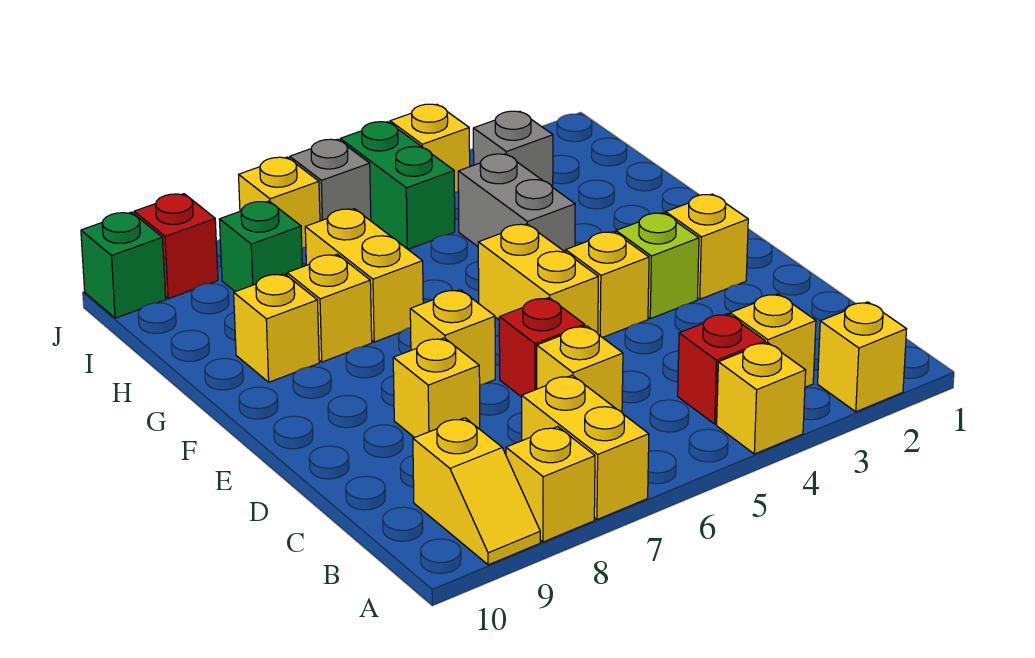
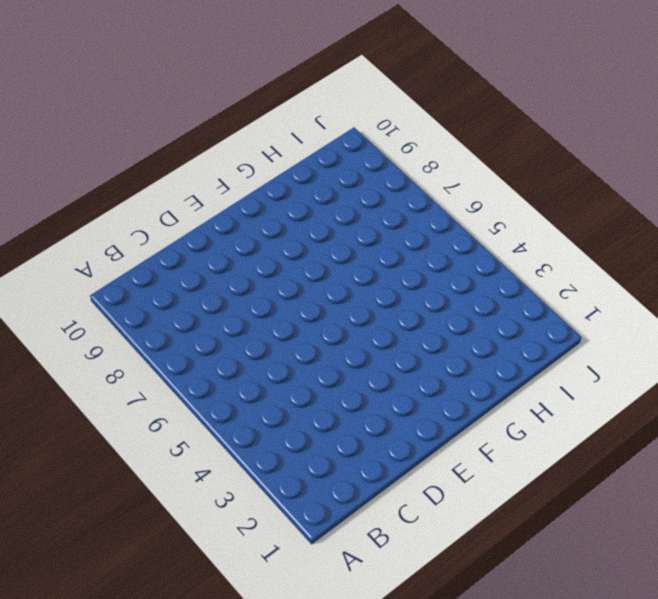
none -> yellow brick A2 level 1
none -> yellow brick A4 level 1
none -> yellow brick A7:B7 level 1

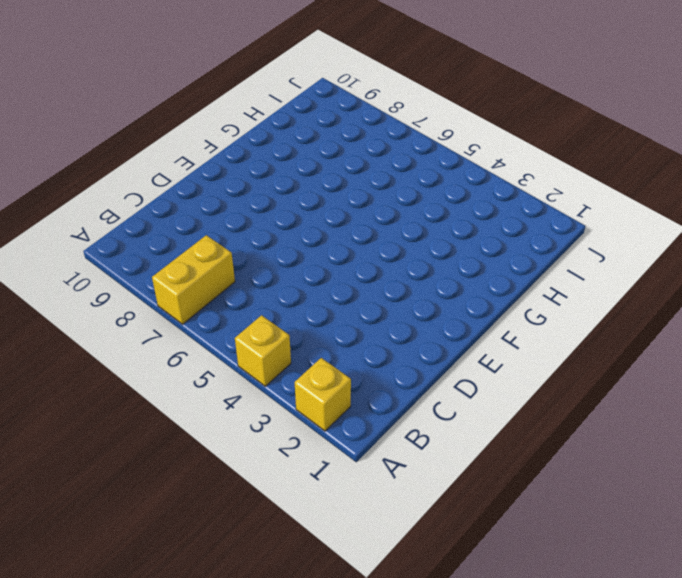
none -> yellow brick A8 level 1
none -> yellow slope A9:B9 level 1 top B
none -> yellow brick B3 level 1

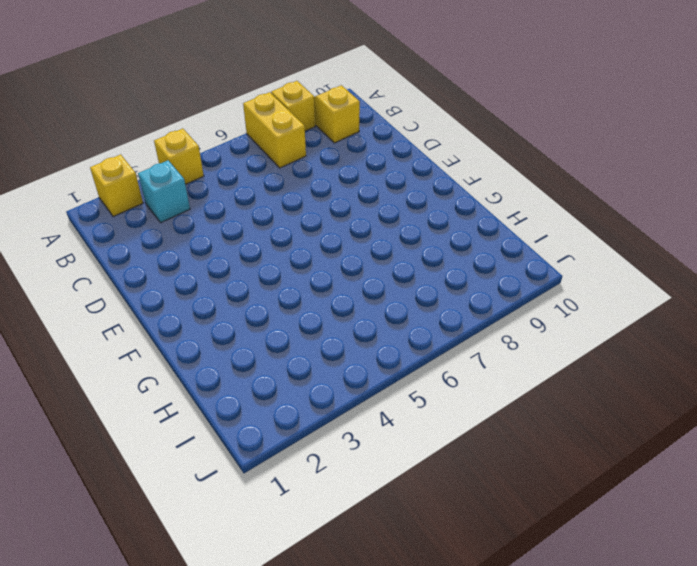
cyan brick B3 level 1 -> yellow brick B3 level 1
none -> red brick B4 level 1
none -> yellow brick C6 level 1
none -> red brick D6 level 1

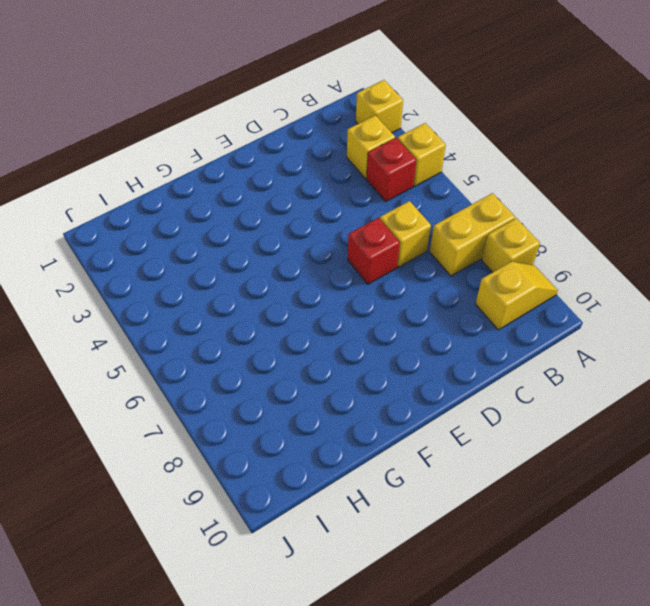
none -> yellow brick D8 level 1
none -> yellow brick E2 level 1
none -> lime brick E3 level 1

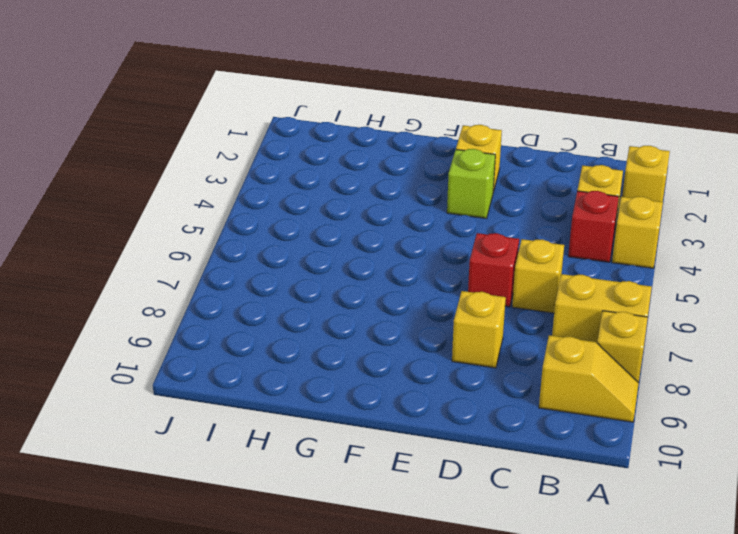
none -> yellow brick E4 level 1
none -> yellow brick E5:F5 level 1
none -> yellow brick E7 level 1

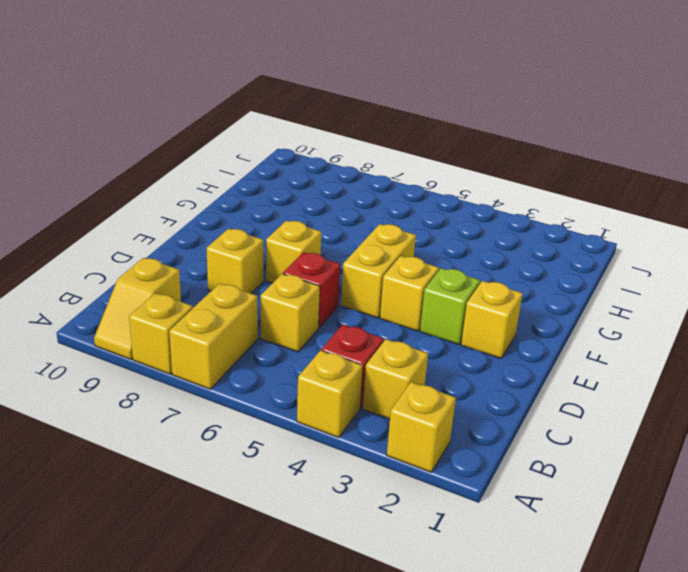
none -> grey brick G4:H4 level 1
none -> yellow brick G7:H7 level 1
none -> yellow brick G8 level 1

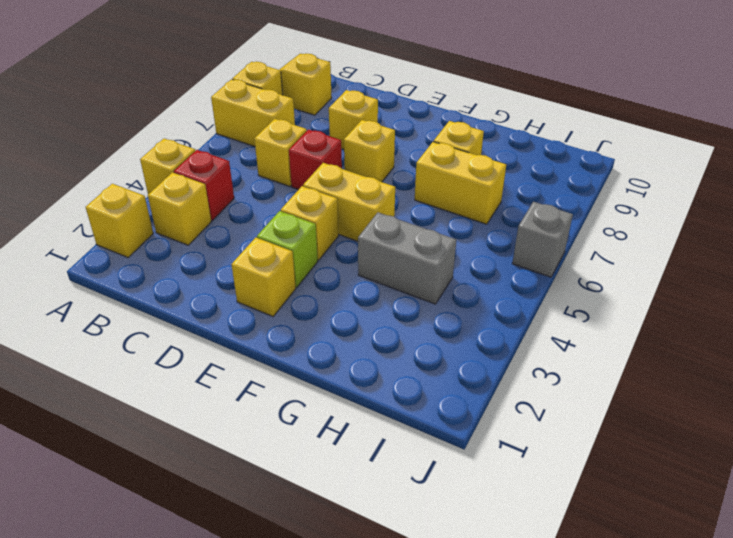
none -> yellow brick G9 level 1
none -> grey brick I3 level 1
none -> green brick I5:J5 level 1

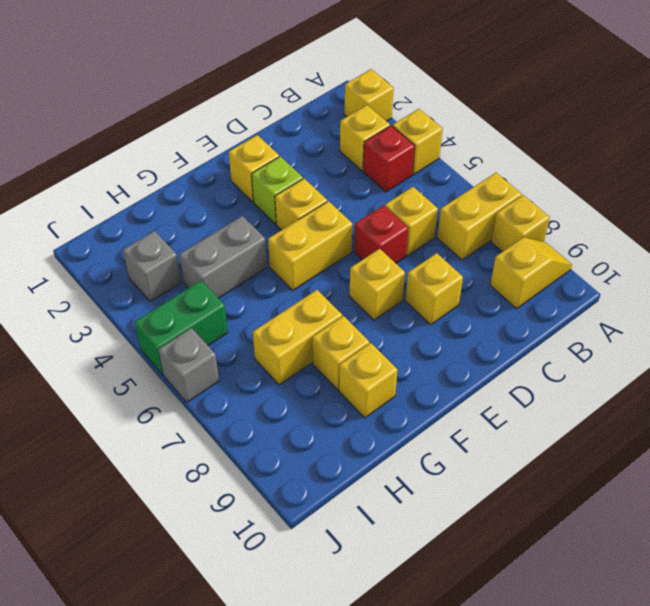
none -> green brick I8 level 1
none -> yellow brick J4 level 1
none -> yellow brick J7 level 1

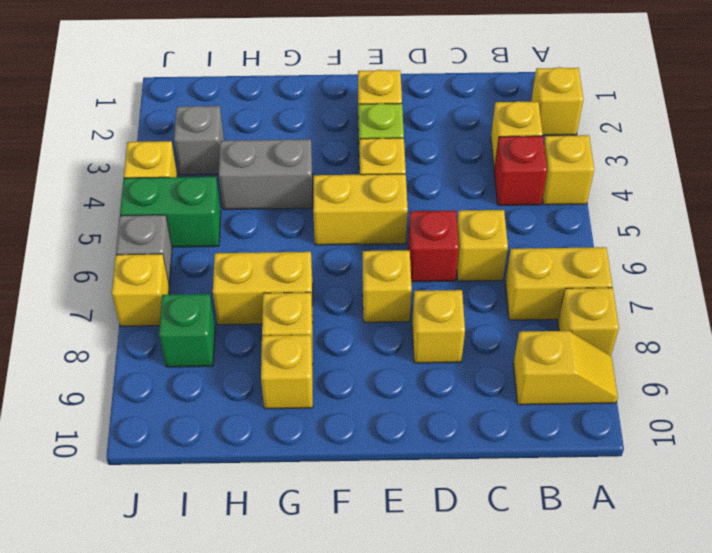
none -> red brick J9 level 1
none -> green brick J10 level 1

